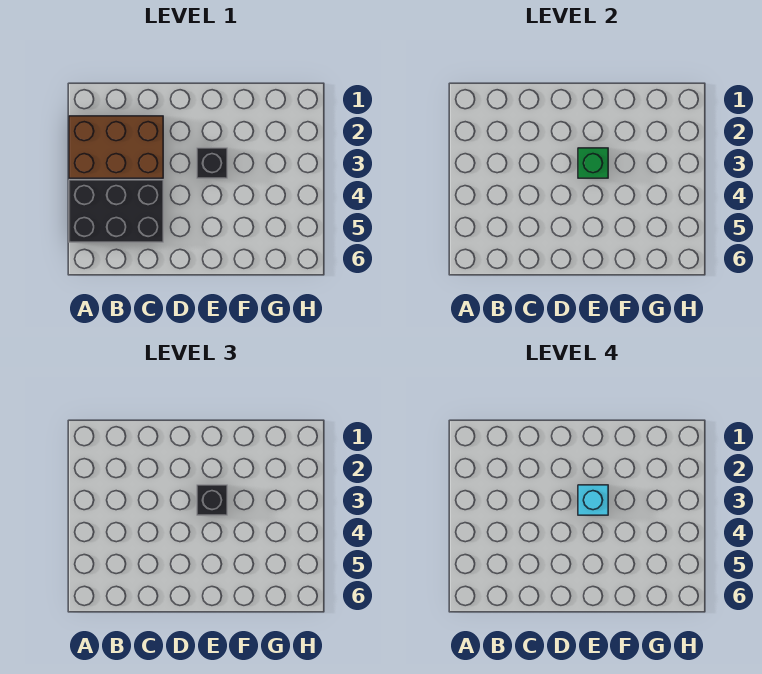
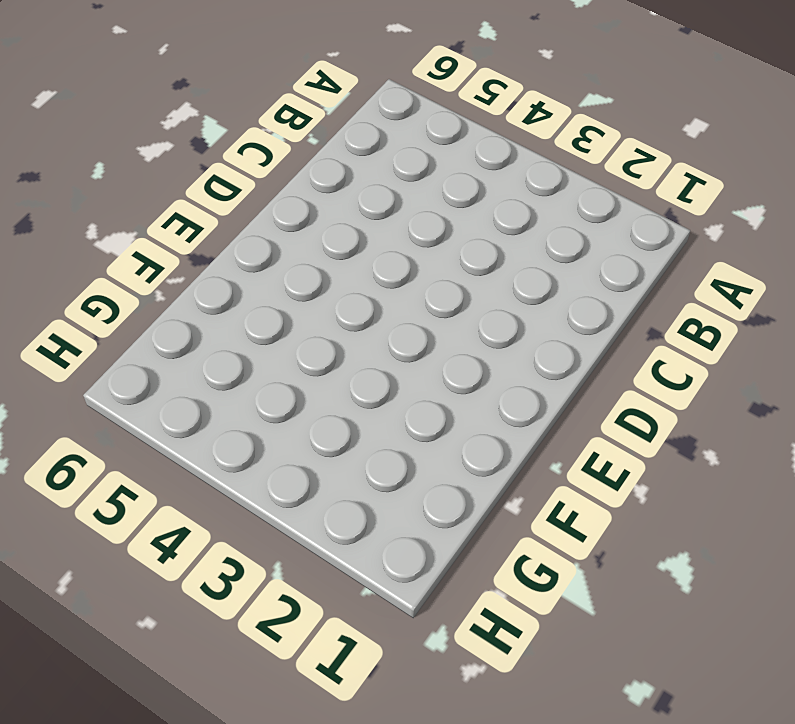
none -> brown brick A2:C3 level 1
none -> black brick A4:C5 level 1

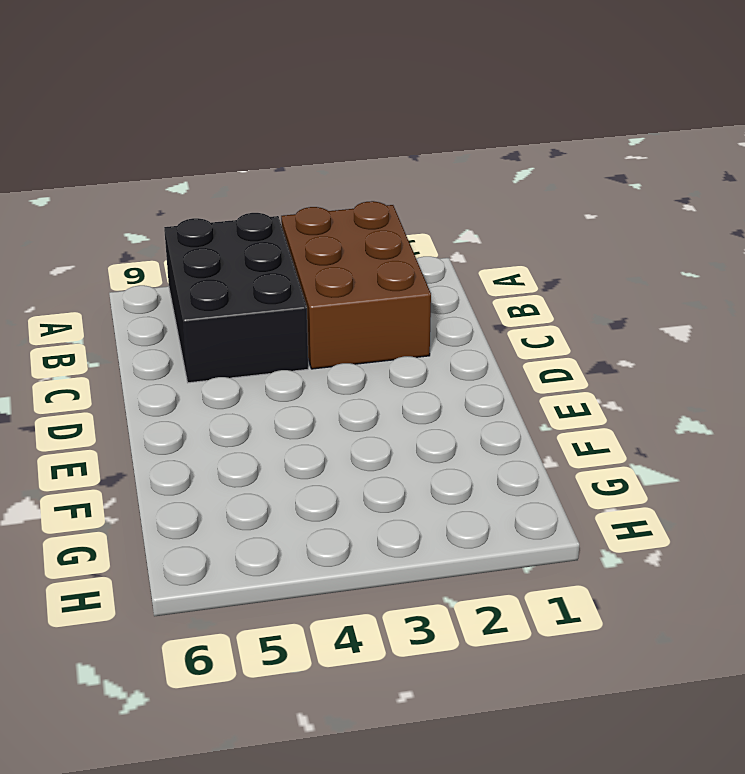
none -> black brick E3 level 1
none -> green brick E3 level 2

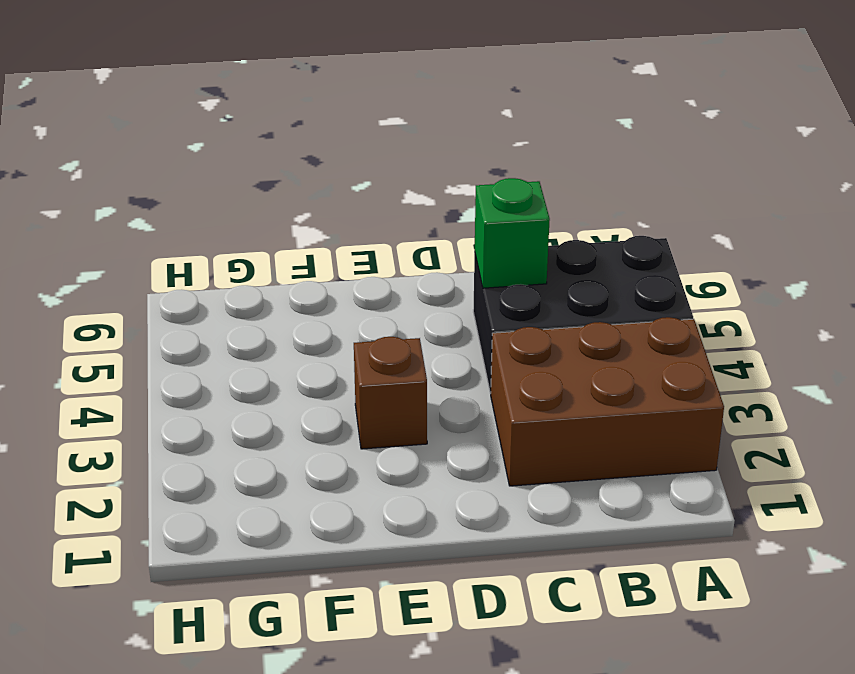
green brick C5 level 2 -> green brick E3 level 2
brown brick E3 level 1 -> black brick E3 level 1
none -> black brick E3 level 3
none -> cyan brick E3 level 4

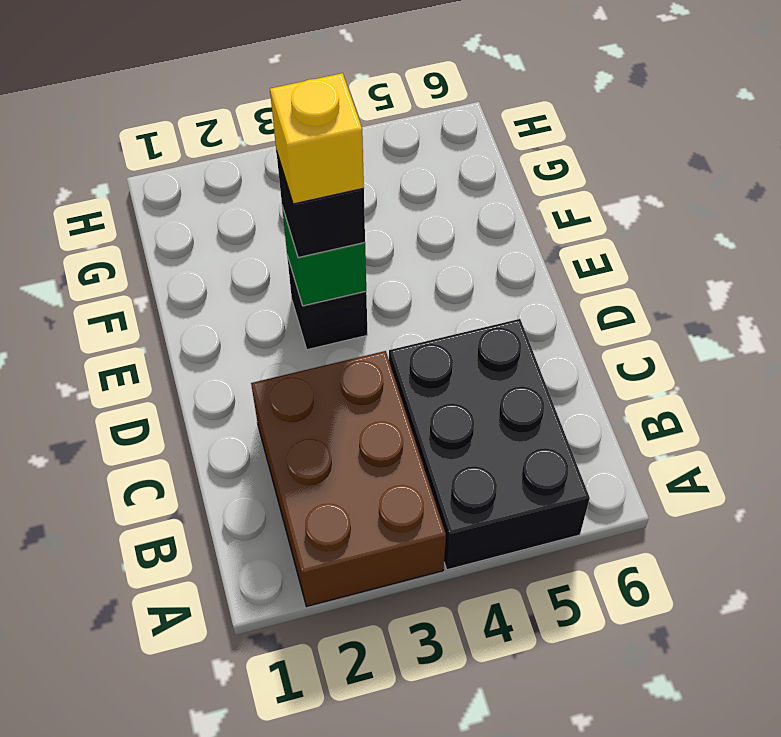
yellow brick E3 level 4 -> cyan brick E3 level 4

